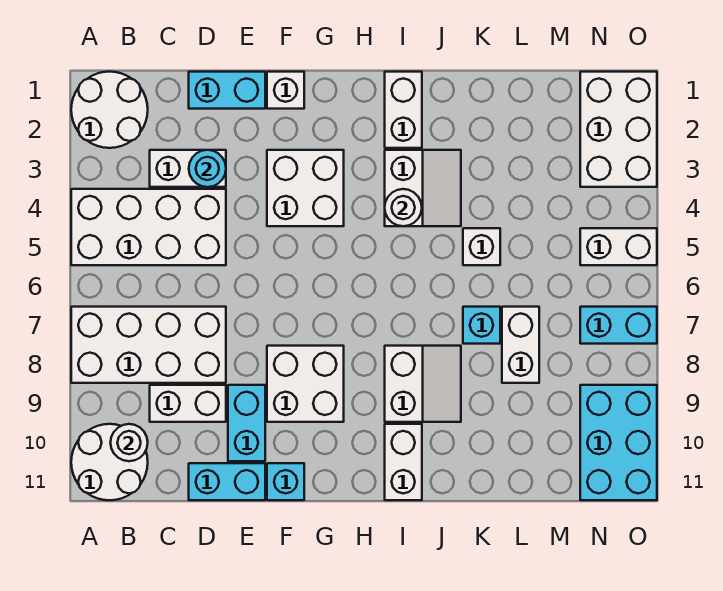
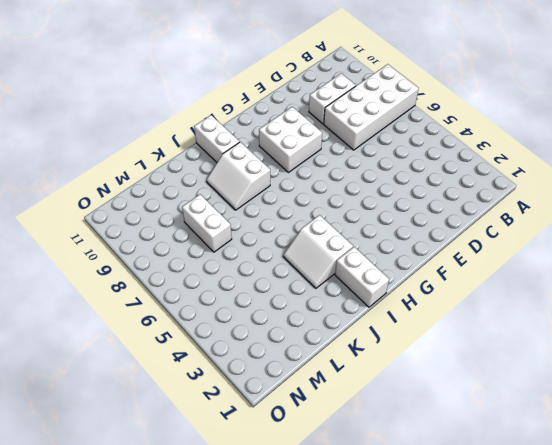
none -> white round brick A1:B2 level 1
none -> white brick A4:D5 level 1
none -> white round brick A10:B11 level 1

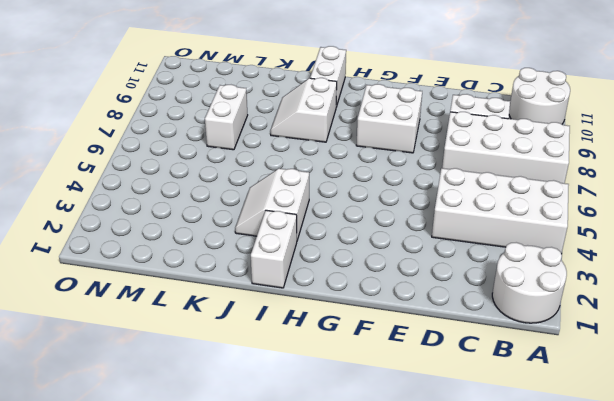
none -> white brick C3:D3 level 1
none -> cyan brick D1:E1 level 1
none -> cyan brick D11:E11 level 1

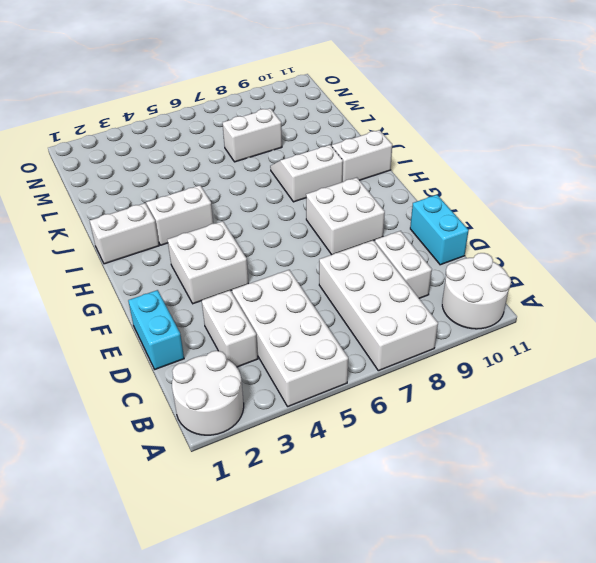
none -> cyan brick E9:E10 level 1
none -> white brick F1 level 1
none -> cyan brick F11 level 1

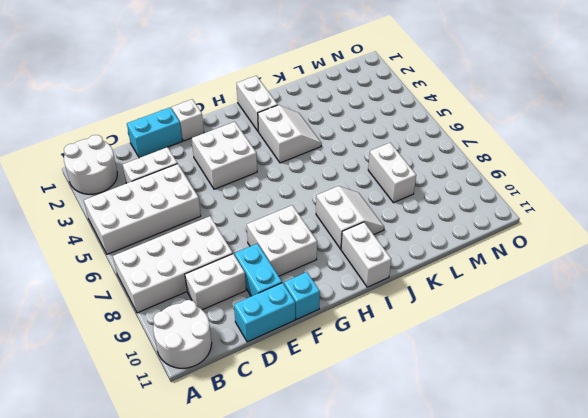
none -> white brick K5 level 1
none -> cyan brick K7 level 1
none -> white brick N1:O3 level 1

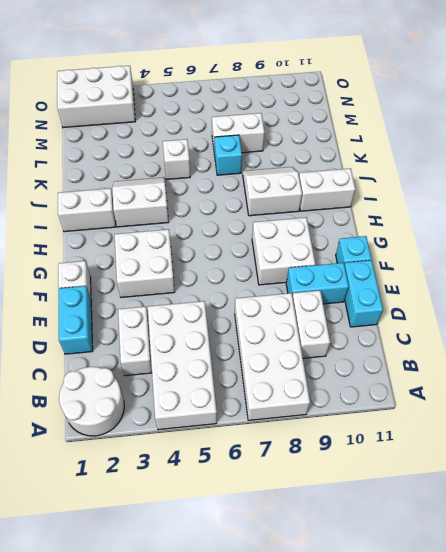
none -> white round brick A10:B11 level 1
none -> white brick N5:O5 level 1
none -> cyan brick N7:O7 level 1

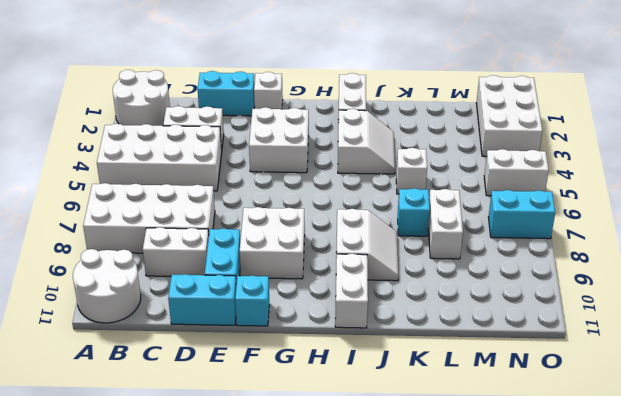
none -> cyan brick N9:O11 level 1
none -> white round brick B10 level 2
none -> cyan round brick D3 level 2

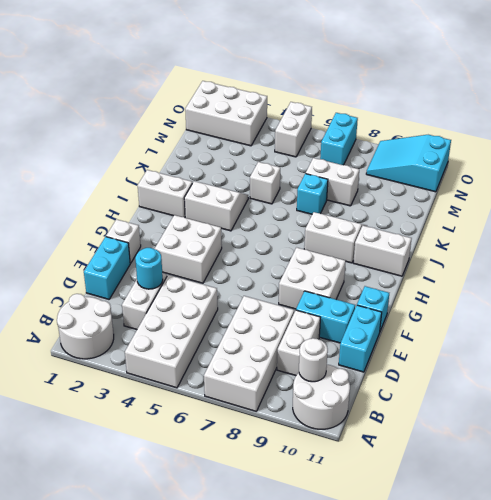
cyan slope N9:O11 level 1 top 11 -> cyan brick N9:O11 level 1
none -> white round brick I4 level 2

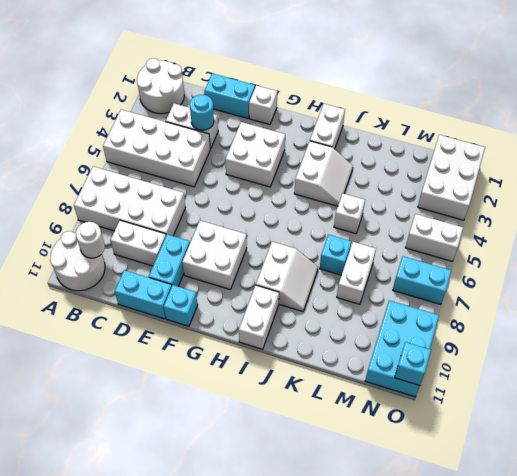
cyan brick O11 level 2 -> none
none -> white round brick I4 level 2

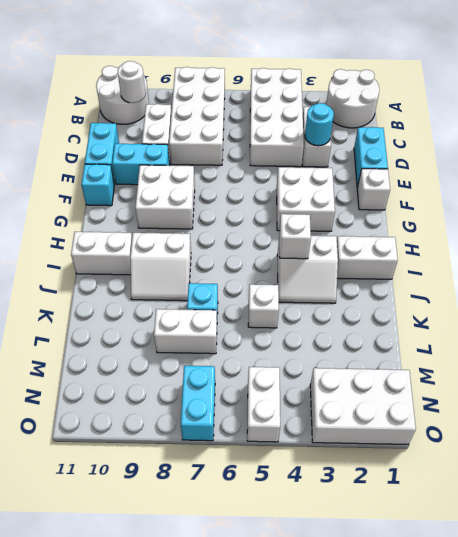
white brick I4 level 2 -> white round brick I4 level 2
none -> cyan brick N9:O11 level 1

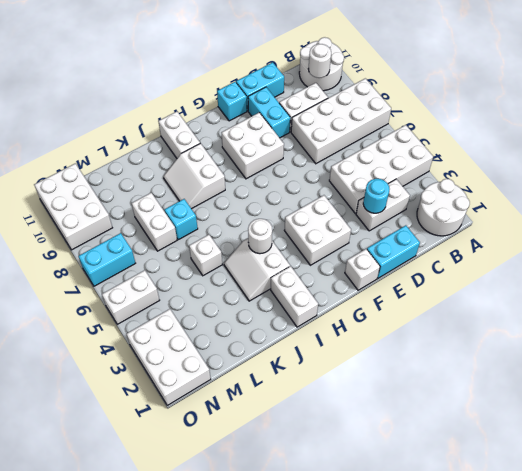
white brick N9:O11 level 1 -> cyan brick N9:O11 level 1

